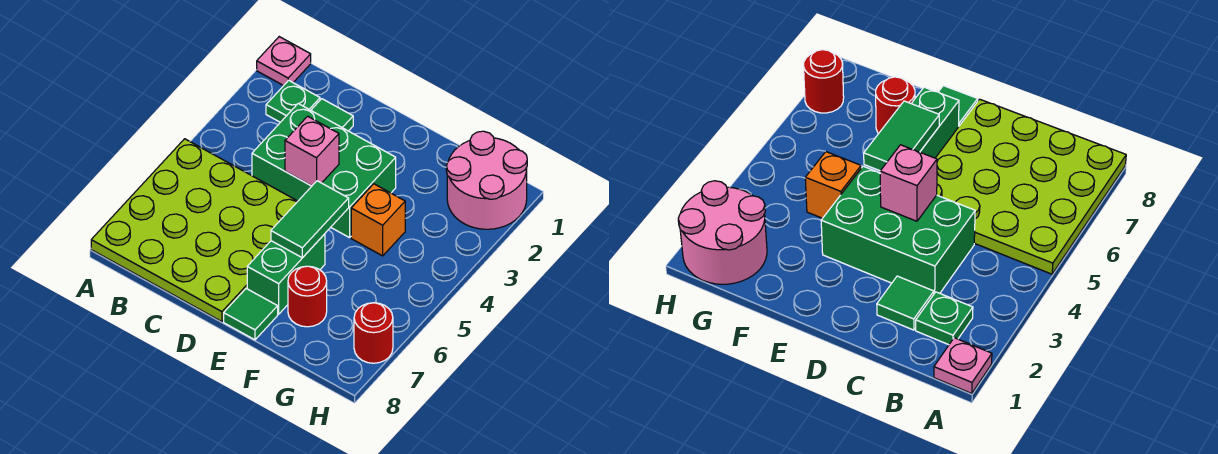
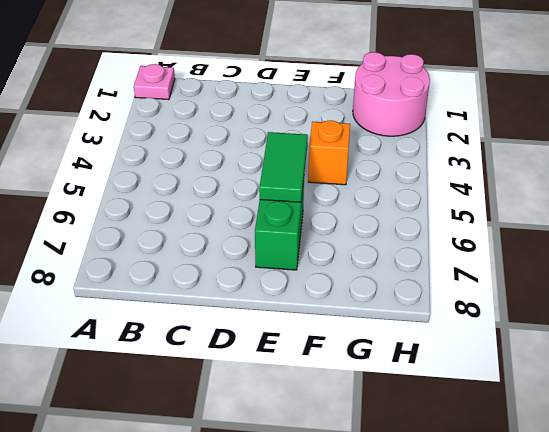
none -> lime plate A5:D8 level 1
none -> green plate B2 level 1
none -> green tile C2 level 1

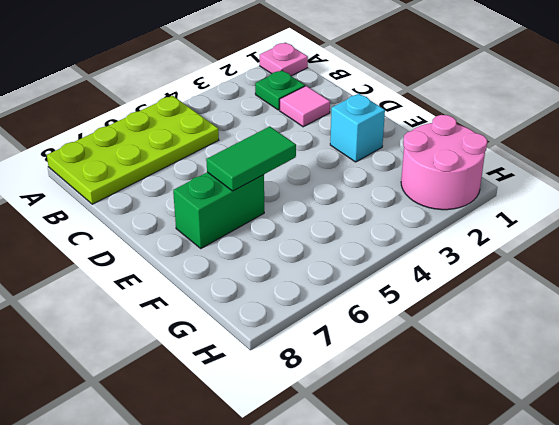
lime plate A5:B8 level 1 -> lime plate A5:D8 level 1
pink tile C2 level 1 -> green tile C2 level 1
cyan brick E2 level 1 -> none
none -> green brick C3:E4 level 1
none -> green tile E8 level 1
none -> orange brick F4 level 1

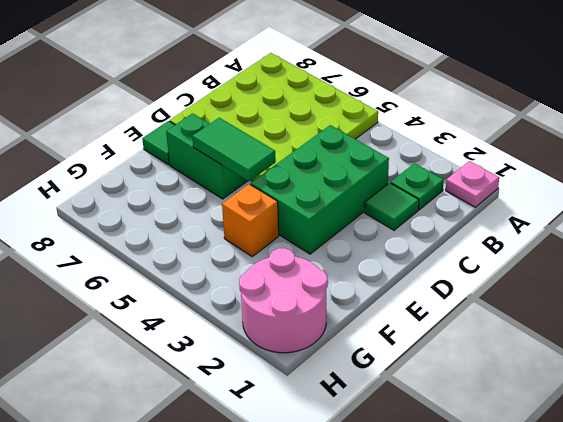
none -> red round brick F7 level 1
none -> red round brick H7 level 1
none -> pink brick D4 level 2

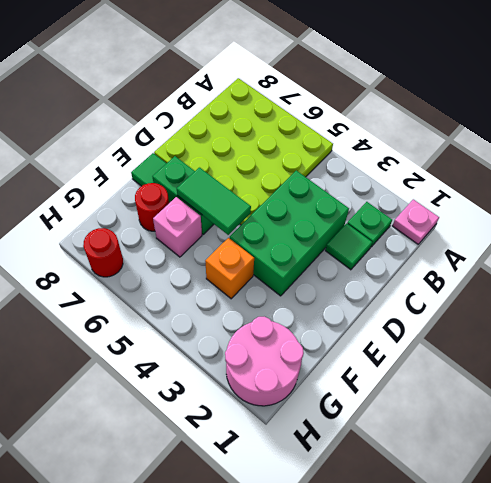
pink brick F6 level 1 -> pink brick D4 level 2

